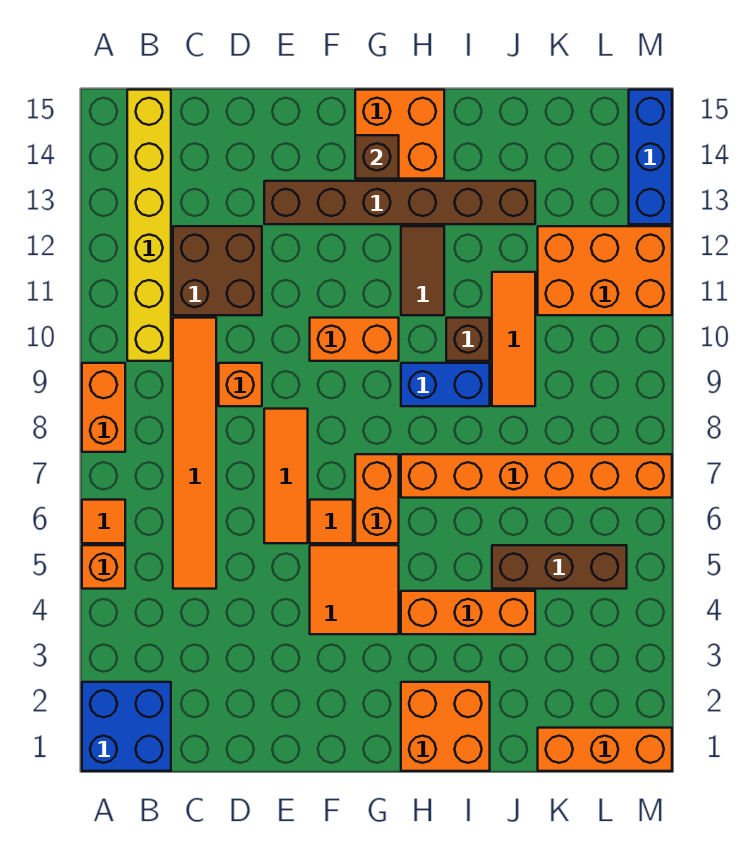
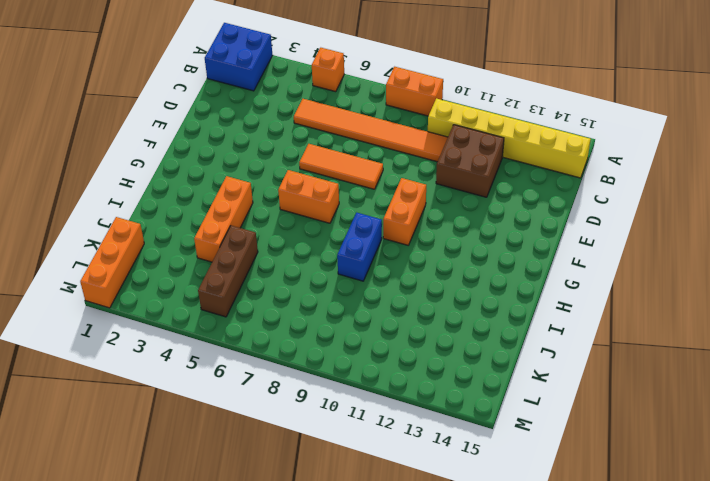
none -> orange tile A6 level 1
none -> orange brick D9 level 1
none -> brown brick E13:J13 level 1

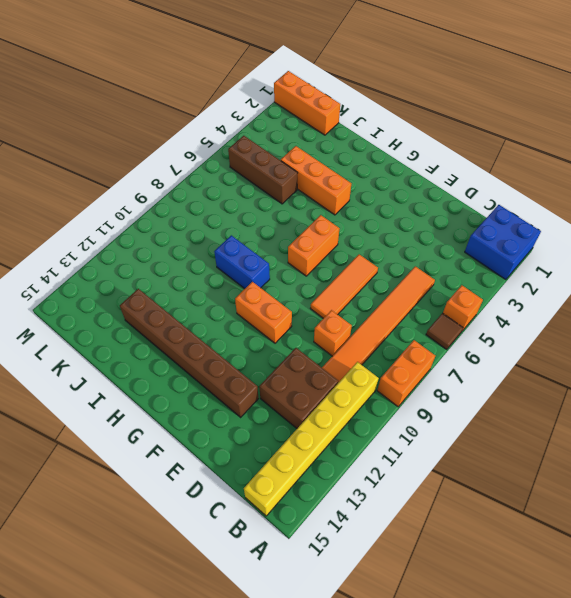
brown tile A6 level 1 -> orange tile A6 level 1
none -> orange tile F4:G5 level 1
none -> orange tile F6 level 1
none -> orange brick G14:H15 level 1

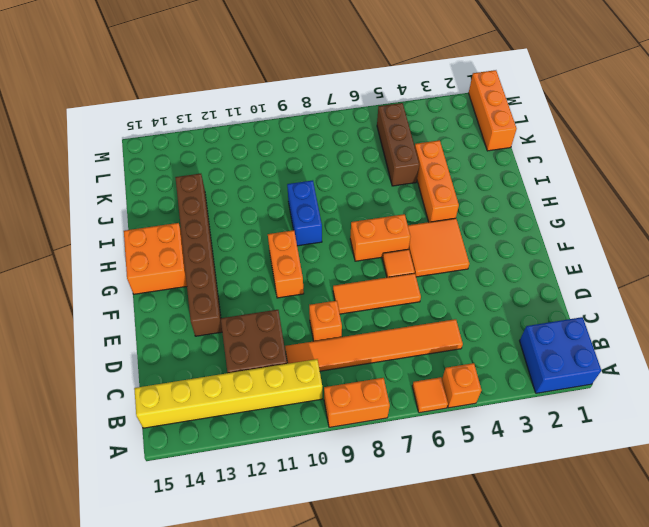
none -> orange brick H1:I2 level 1
none -> orange brick H7:M7 level 1
none -> brown tile H11:H12 level 1

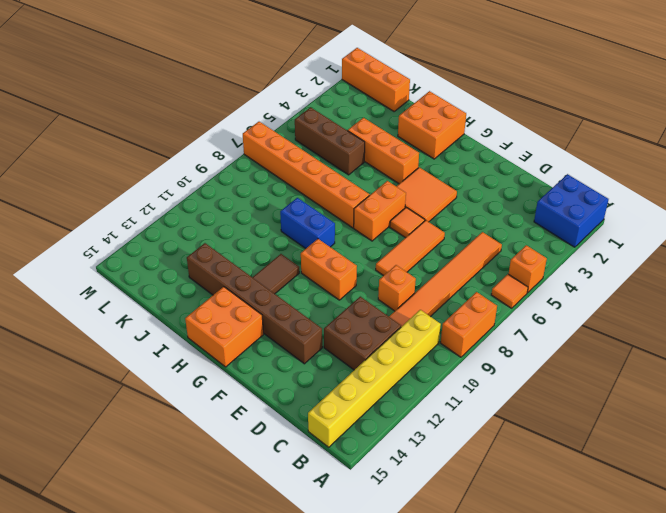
none -> brown brick I10 level 1
none -> orange tile J9:J11 level 1
none -> orange brick K11:M12 level 1

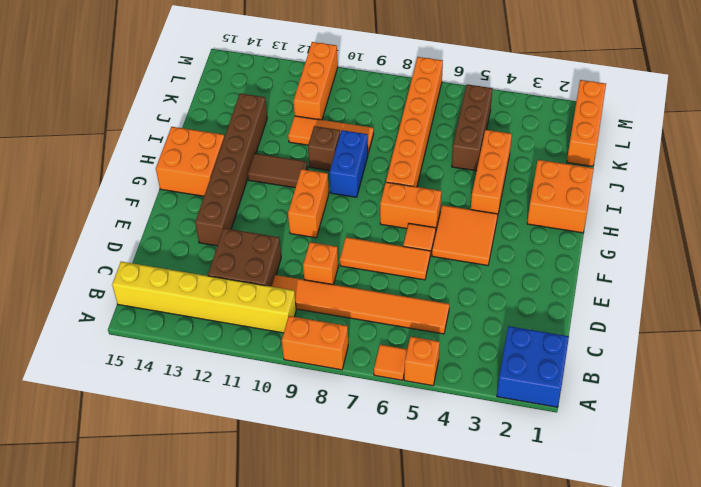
orange brick K11:M11 level 1 -> orange brick K11:M12 level 1
none -> blue brick M13:M15 level 1
none -> brown brick G14 level 2

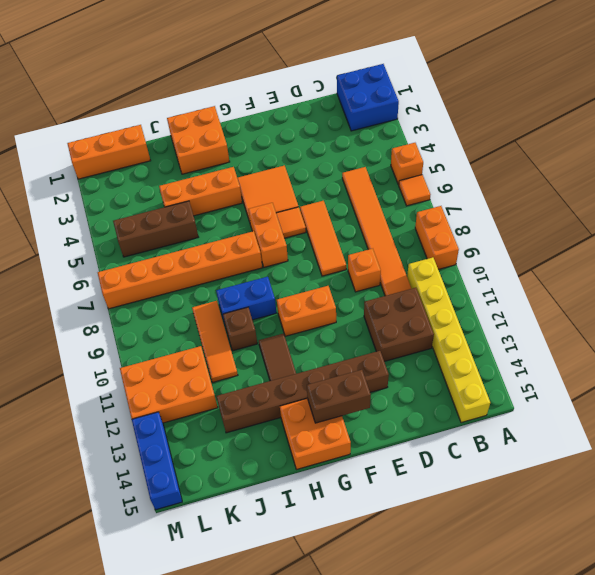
brown brick F14:G14 level 2 -> brown brick G14 level 2

